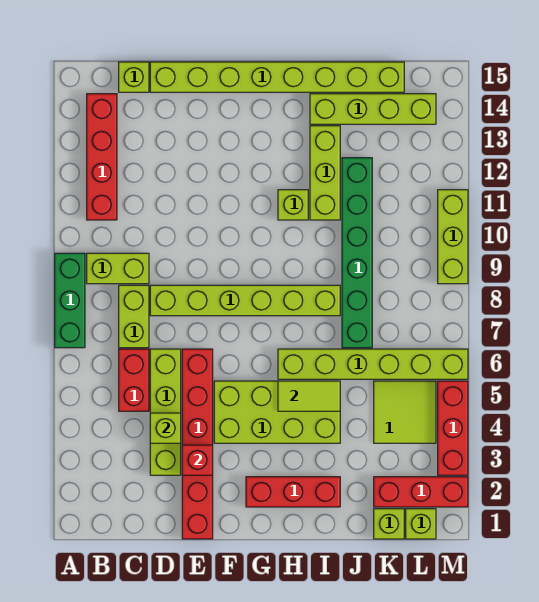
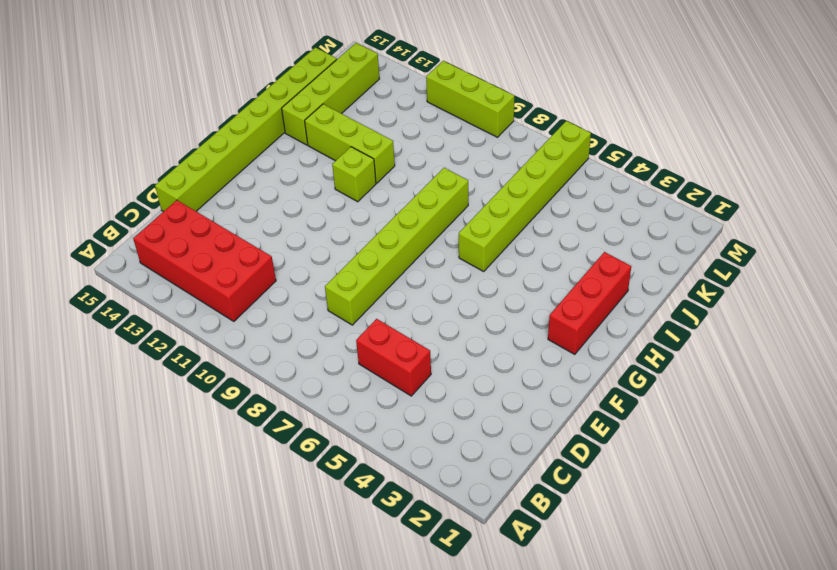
red brick B11:C14 level 1 -> red brick B11:B14 level 1
none -> green brick A7:A9 level 1
none -> lime brick B9:C9 level 1
none -> lime brick C7:C8 level 1

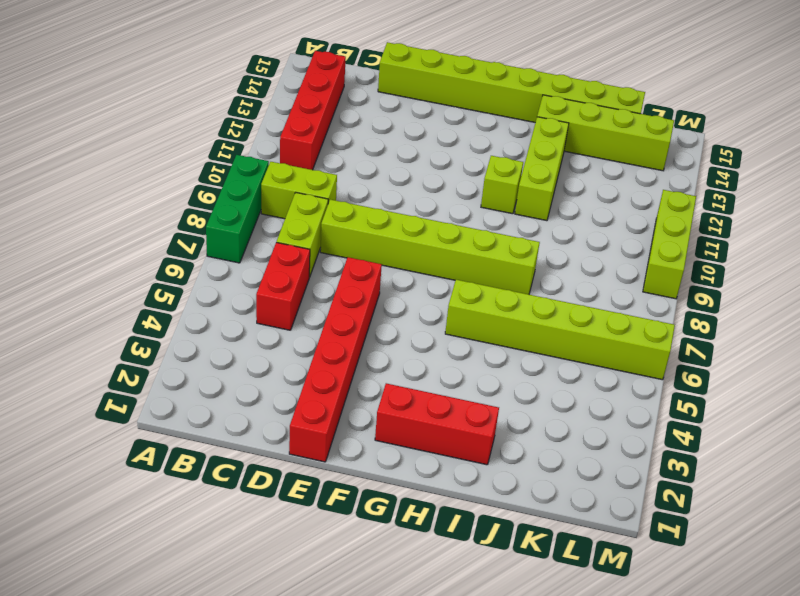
none -> lime brick C15 level 1
none -> lime brick D3:D6 level 1
none -> lime brick F4:I5 level 1

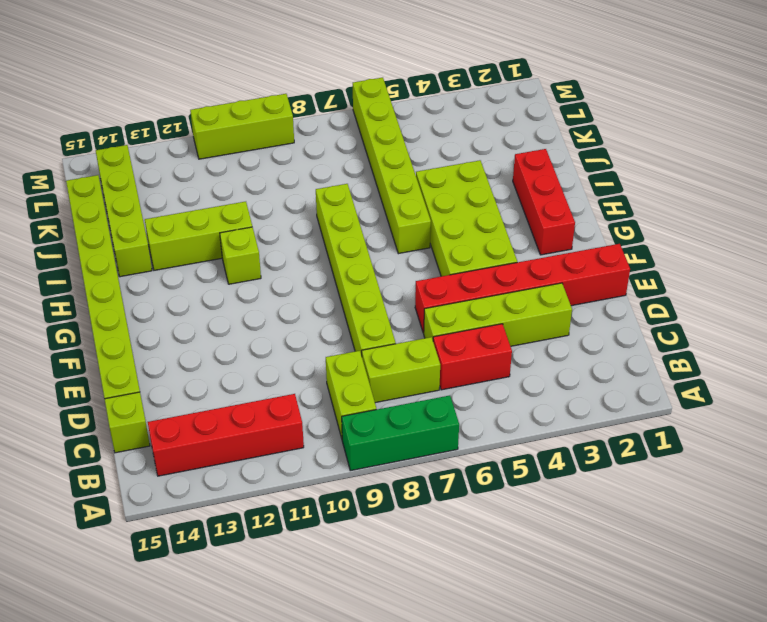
none -> green brick J7:J12 level 1
none -> lime brick K1 level 1
none -> red brick K2:M2 level 1

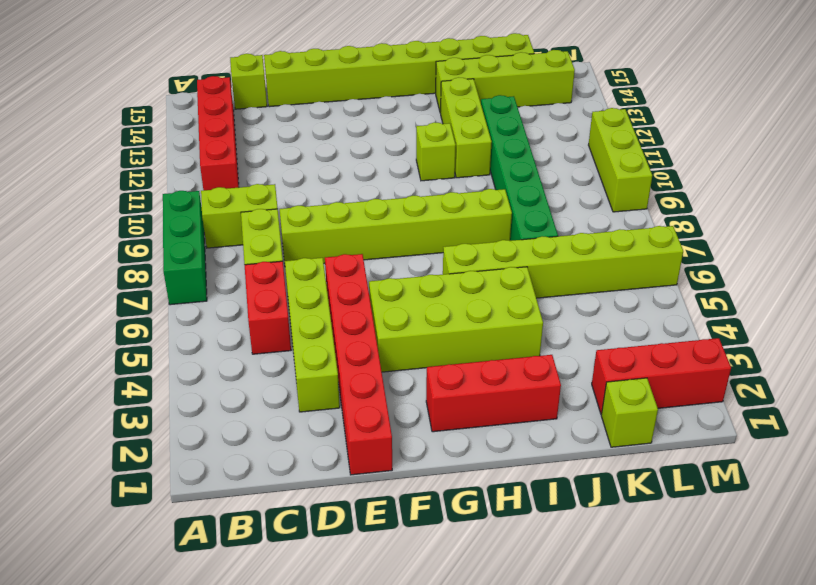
none -> lime tile K4:L5 level 1
none -> lime brick L1 level 1
none -> red brick M3:M5 level 1

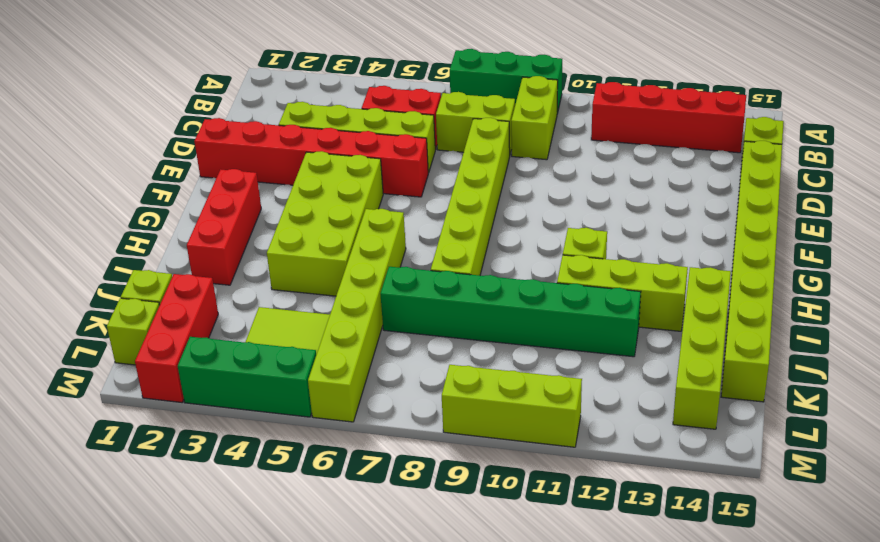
green brick M3:M5 level 1 -> red brick M3:M5 level 1
none -> lime brick D4 level 2
none -> red brick E3 level 2
none -> lime tile H5:I5 level 2

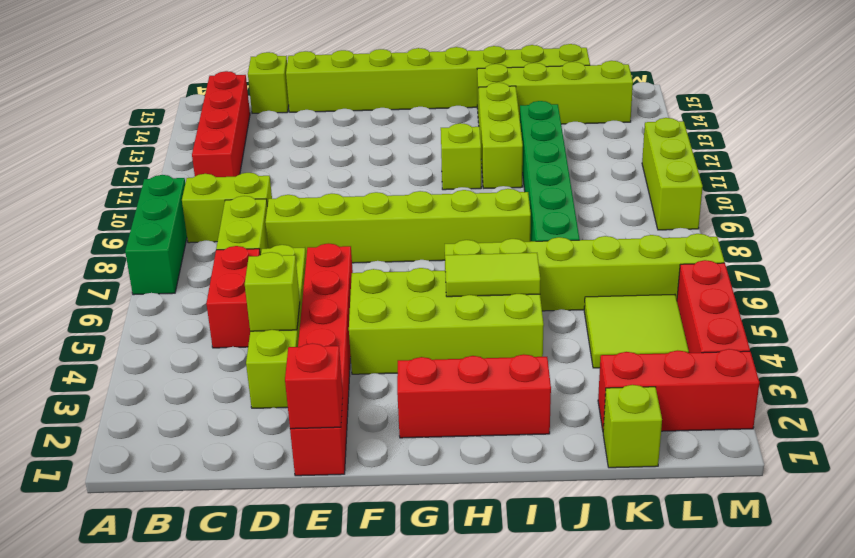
red brick E1 level 2 -> red brick E3 level 2
none -> lime brick L1 level 1

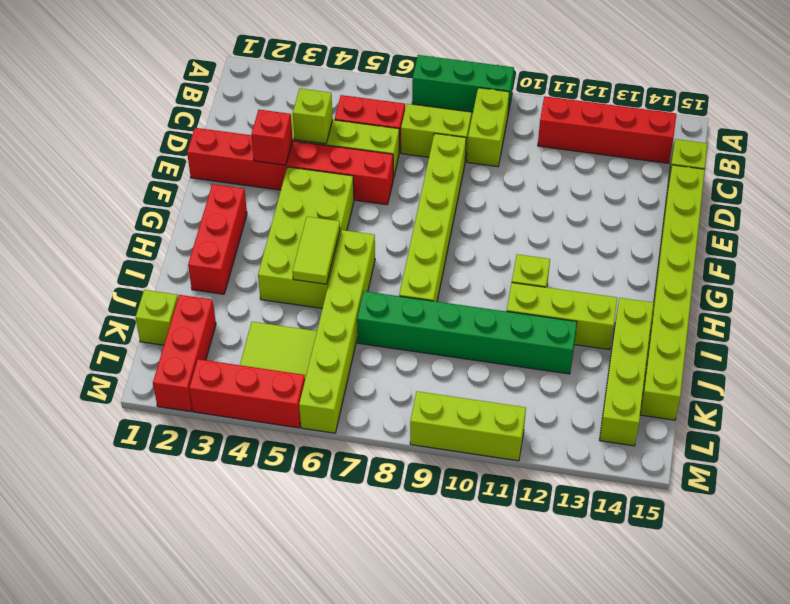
none -> lime brick L1 level 1

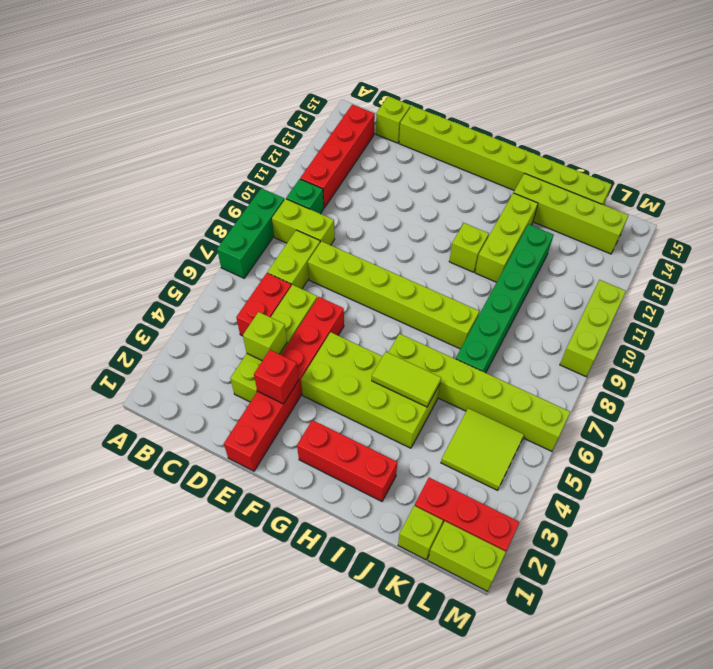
green brick B10 level 1 -> none
lime brick L1:M1 level 1 -> lime brick L1 level 1
none -> red brick M3:M5 level 1

